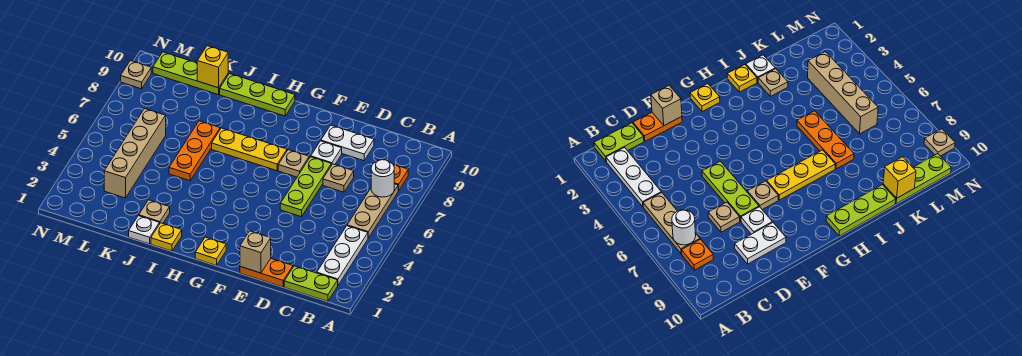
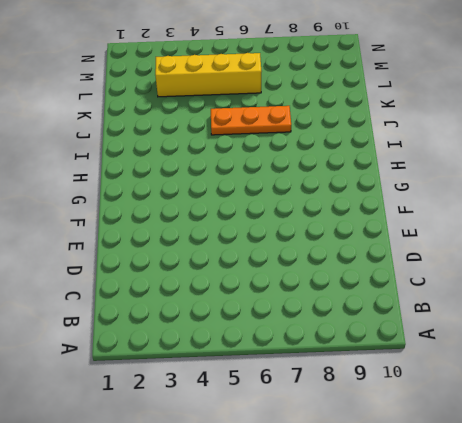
yellow brick L3:L6 level 1 -> tan brick L3:L6 level 1
none -> lime plate B1:C1 level 1
none -> white plate B2:B4 level 1
none -> tan plate B5:B7 level 1

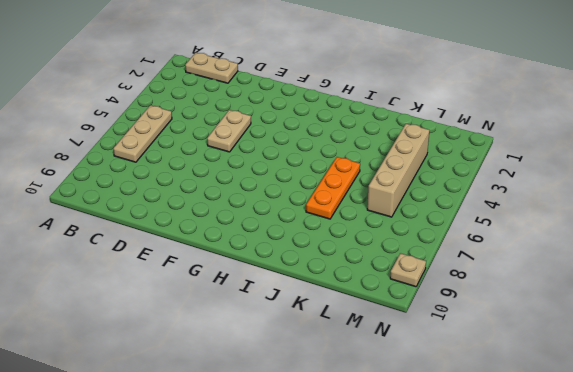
tan plate B1:C1 level 1 -> lime plate B1:C1 level 1
tan plate E4:E5 level 1 -> lime plate E5:E7 level 1
none -> white plate B2:B4 level 1
none -> orange plate B8 level 1
none -> orange plate D1:E1 level 1

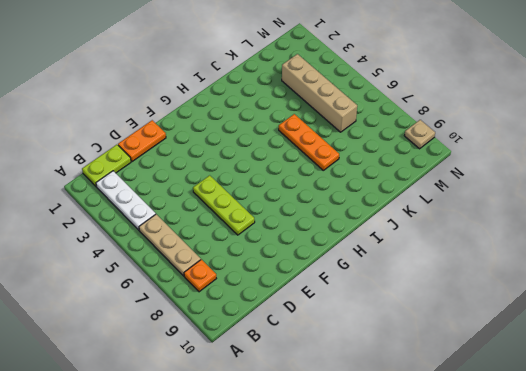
none -> tan plate D7 level 1
none -> white plate D9:E9 level 1
none -> white plate E8 level 1

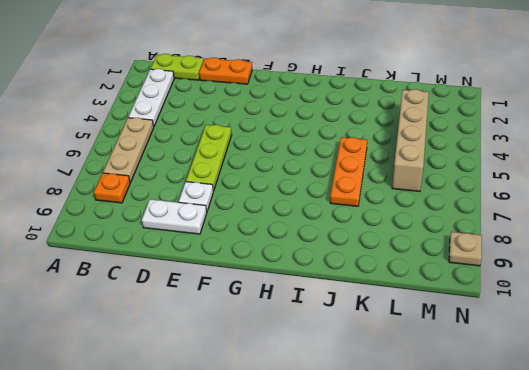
none -> tan plate D7 level 1
none -> tan plate F7 level 1
none -> yellow plate G1 level 1

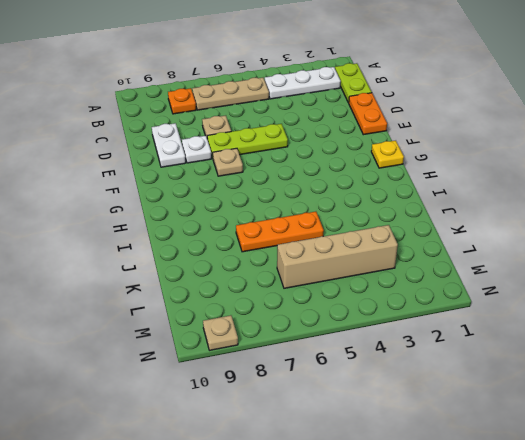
none -> yellow plate G7:I7 level 1
none -> lime plate H10:J10 level 1
none -> yellow plate I1 level 1

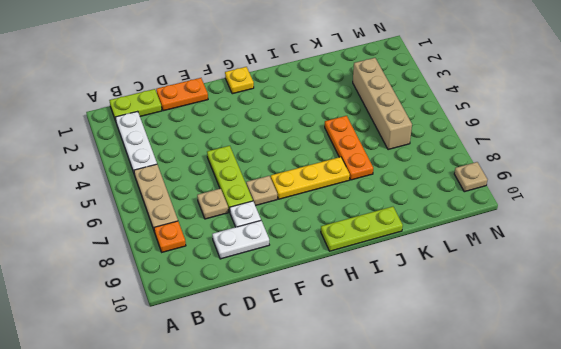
none -> yellow plate I1 level 1
none -> white plate J1 level 1
none -> tan plate J2 level 1

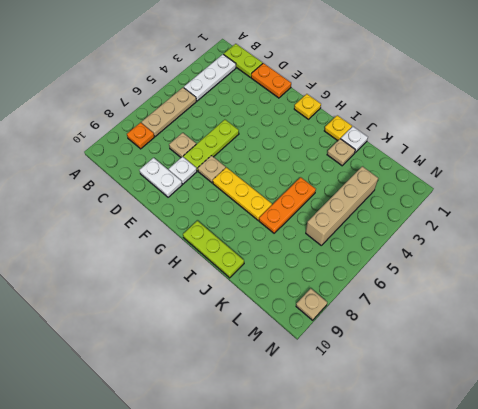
none -> lime plate K10:M10 level 1
none -> white round brick B7 level 2
none -> tan brick E1 level 2

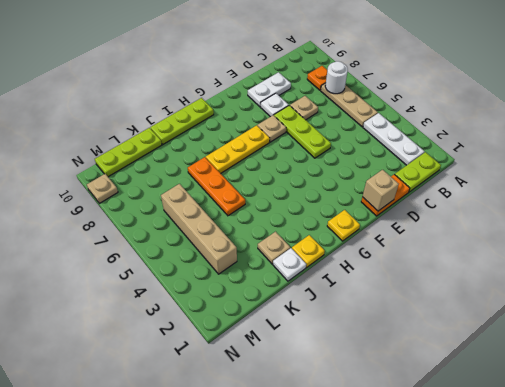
none -> yellow brick K10 level 2

